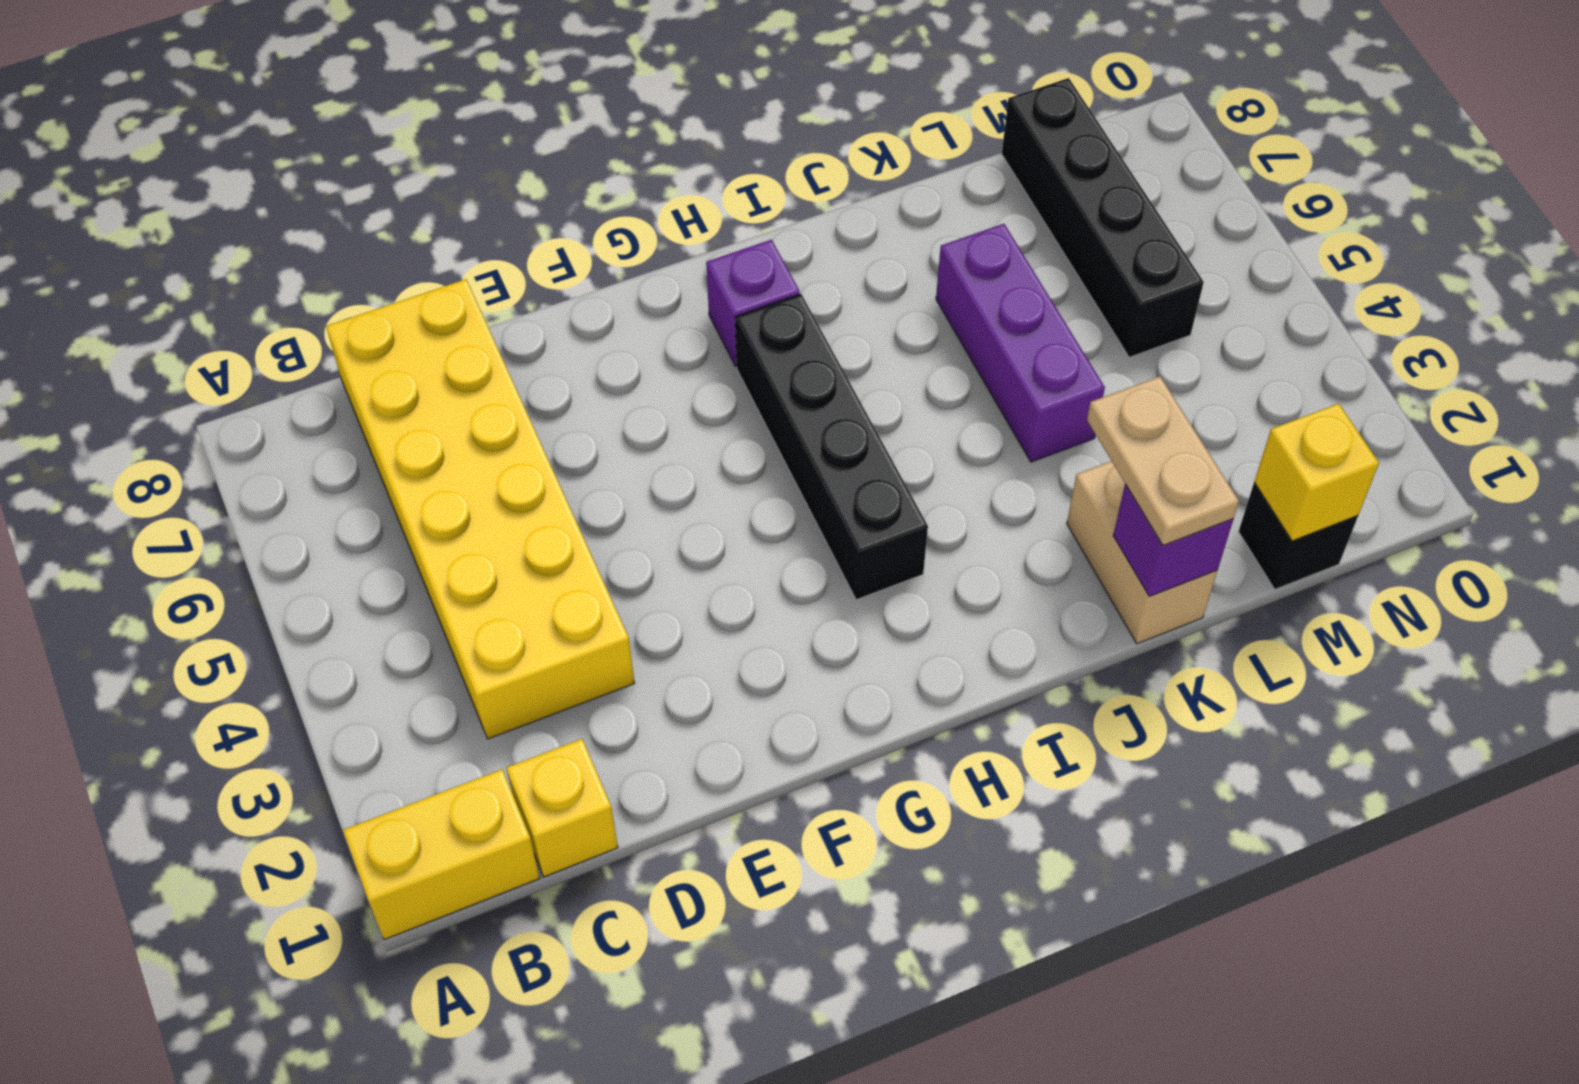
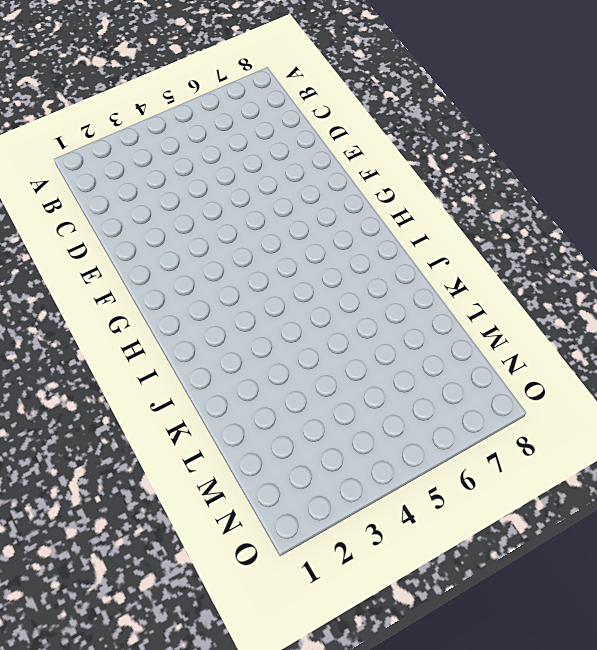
none -> yellow brick A1:B1 level 1
none -> yellow brick C1 level 1
none -> yellow brick C3:D8 level 1

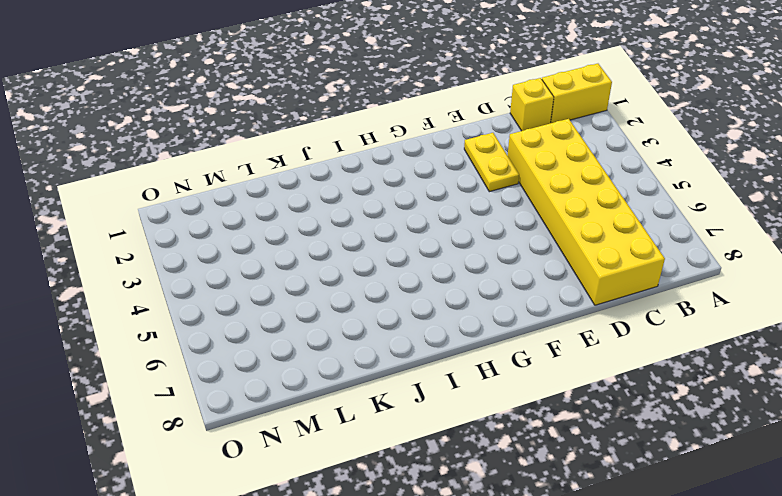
yellow plate E2:E3 level 1 -> none
none -> black brick H3:H6 level 1
none -> purple brick H7 level 1
none -> tan brick K1:K2 level 1

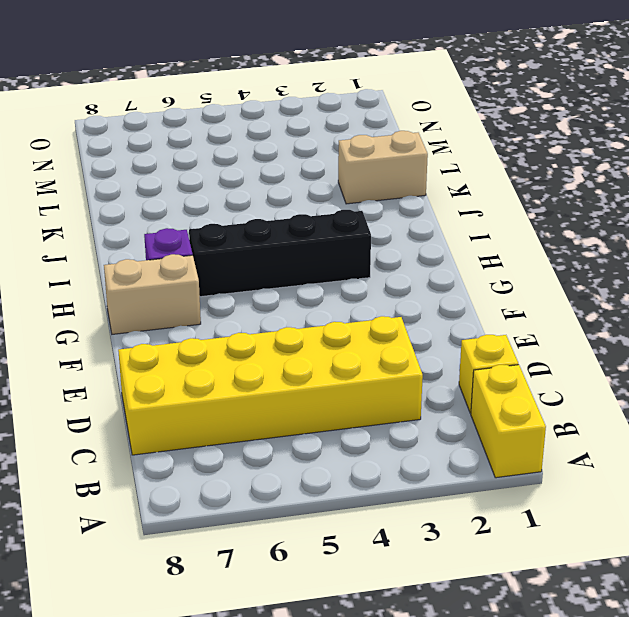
tan brick G7:G8 level 1 -> none
none -> purple brick K4:K6 level 1
none -> black brick M1 level 1
none -> black brick M5:M8 level 1

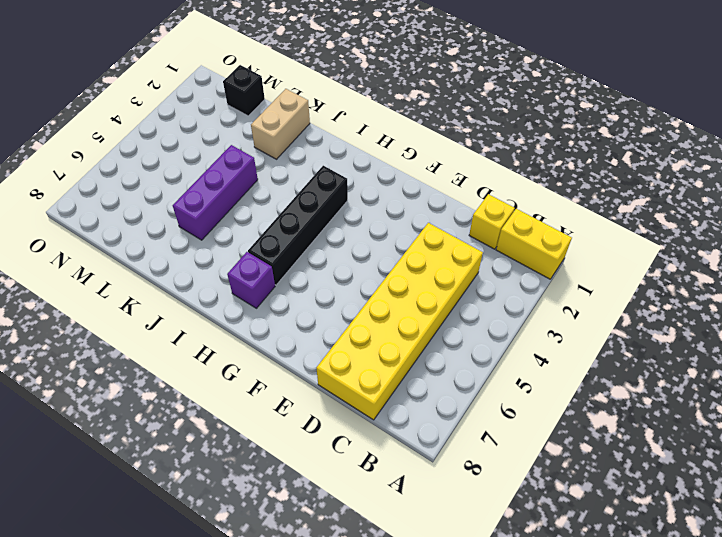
none -> black brick M5:M8 level 1
none -> purple brick K1 level 2
none -> yellow brick M1 level 2

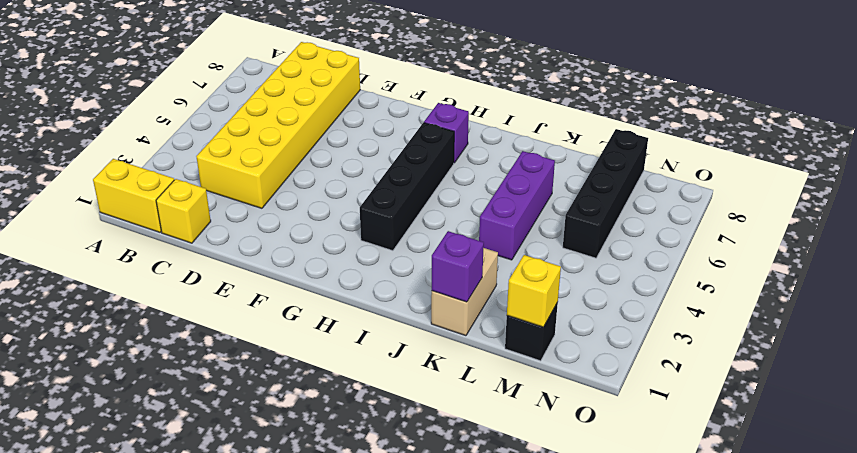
none -> tan plate K1:K2 level 3

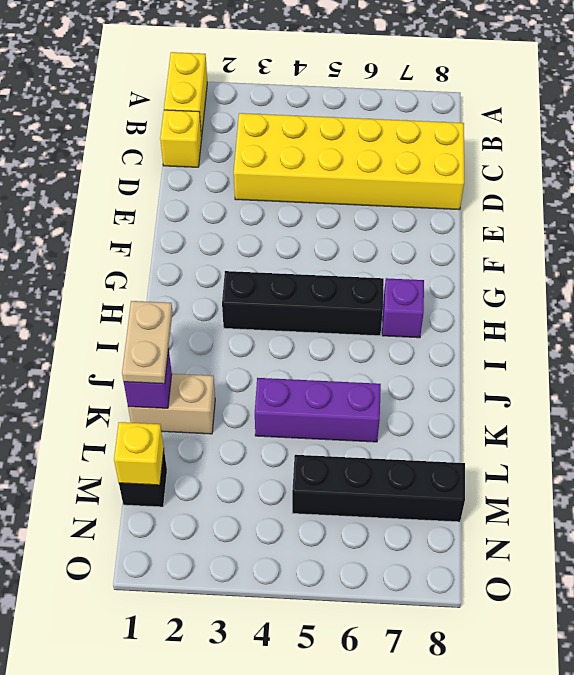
tan plate J1:K1 level 3 -> tan plate K1:K2 level 3

